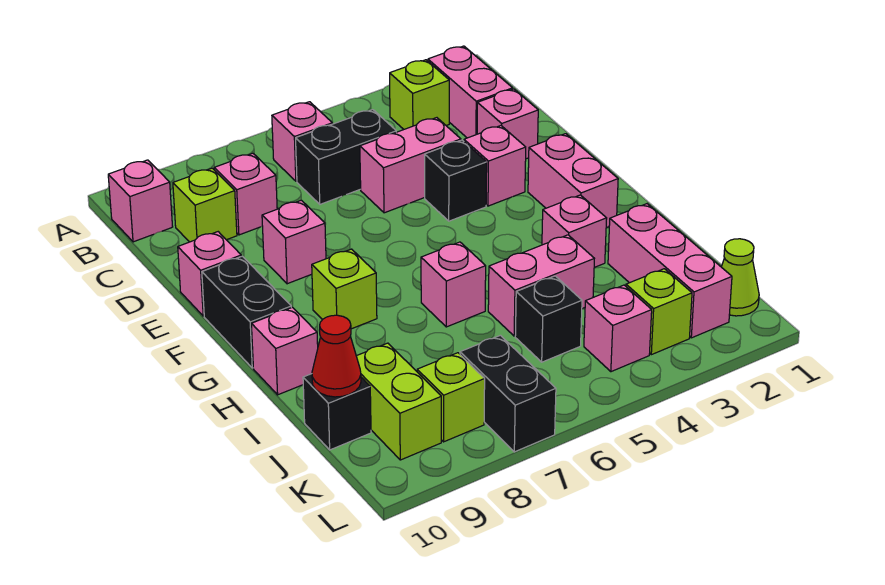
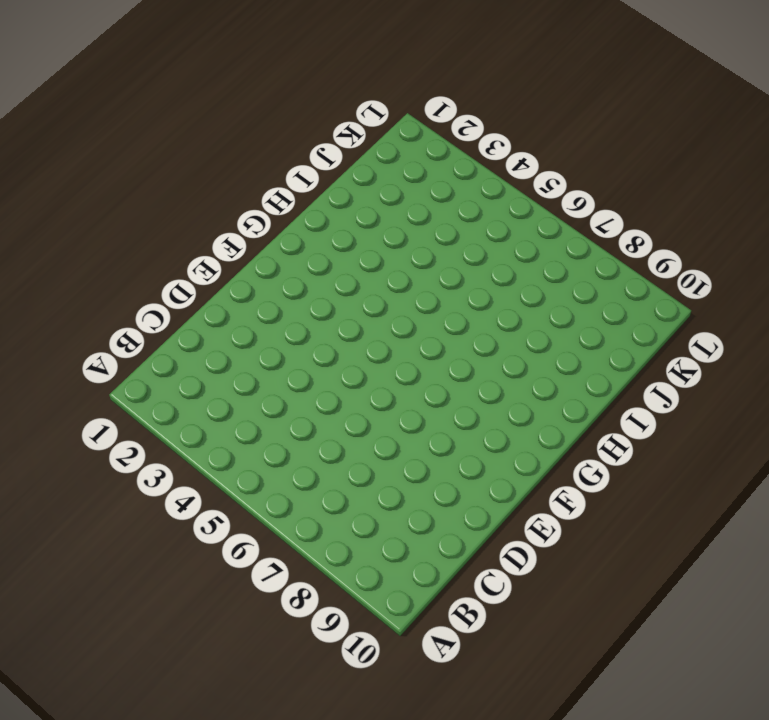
none -> pink brick B2:C2 level 1
none -> lime brick B3 level 1
none -> pink brick B6 level 1
none -> pink brick B10 level 1

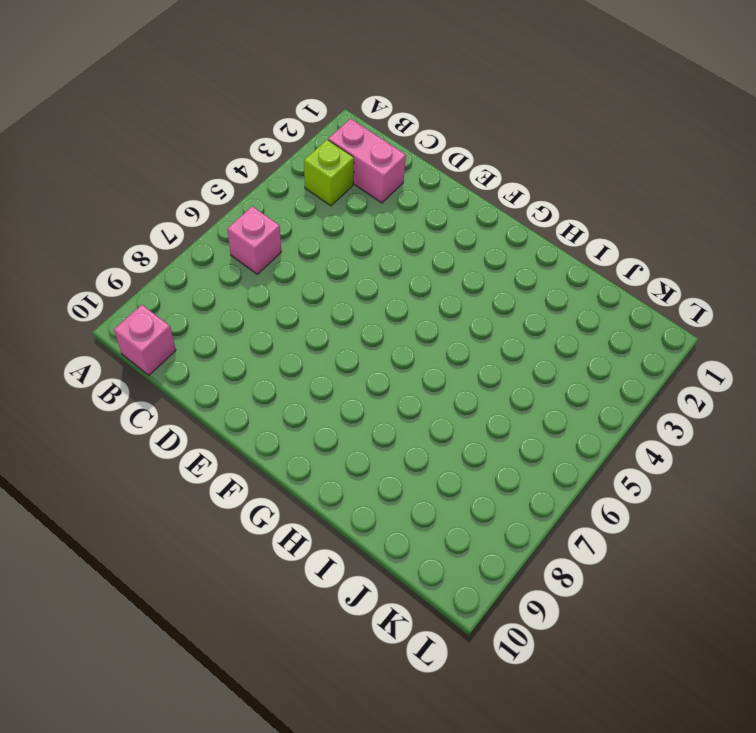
none -> black brick C5:C6 level 1
none -> pink brick C8 level 1
none -> lime brick C9 level 1
none -> pink brick D2 level 1

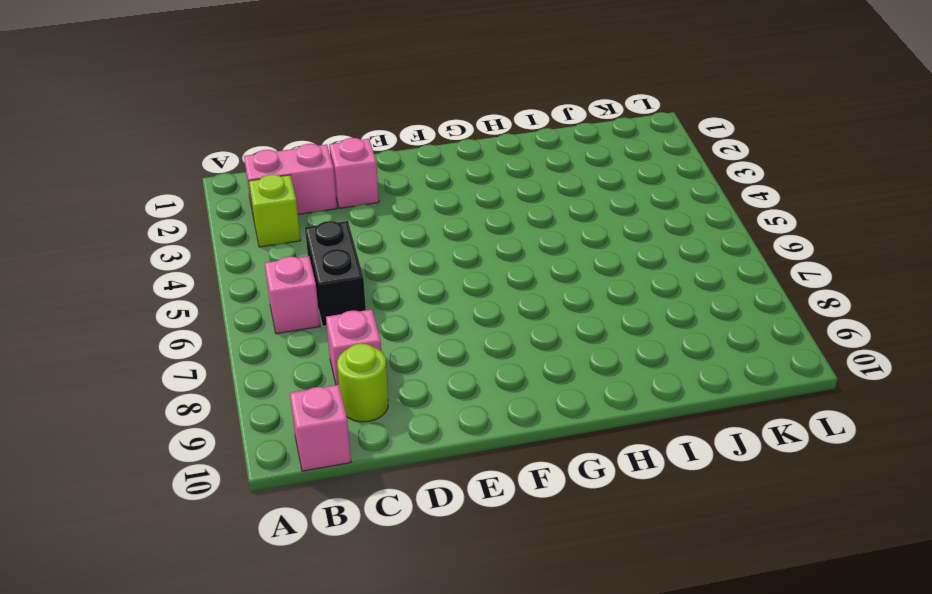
lime round brick C9 level 1 -> lime brick C9 level 1
none -> pink brick D4:D5 level 1
none -> pink brick E3 level 1
none -> black brick E4 level 1
none -> pink brick E8 level 1

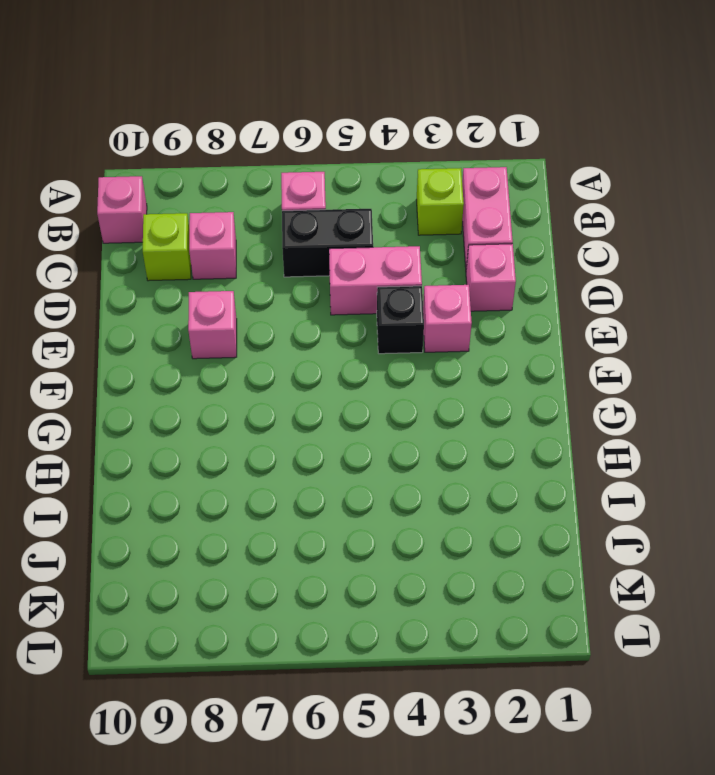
none -> pink brick E10 level 1
none -> pink brick F2:G2 level 1
none -> black brick F10:G10 level 1
none -> lime brick G8 level 1

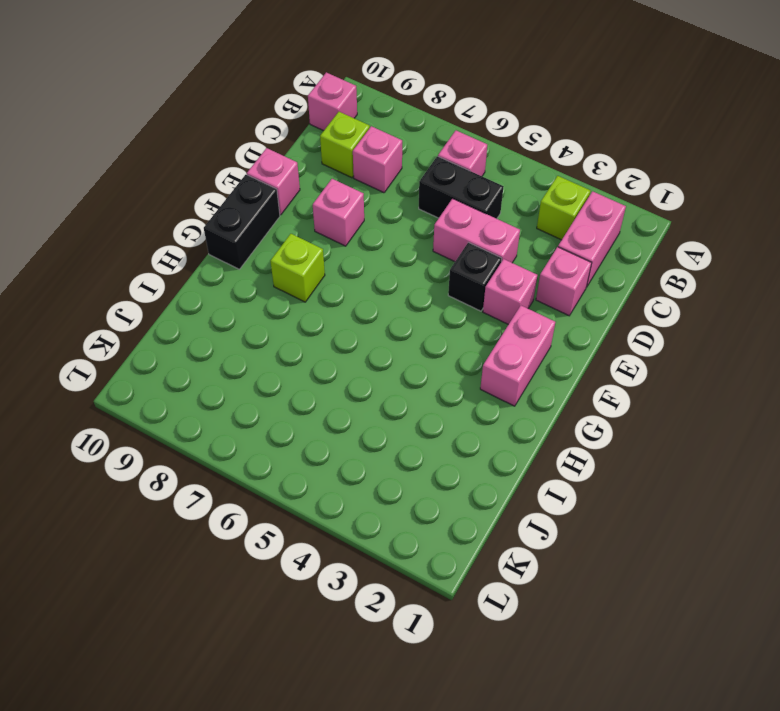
none -> pink brick H3 level 1
none -> pink brick H6 level 1
none -> pink brick H10 level 1
none -> pink brick I2:K2 level 1

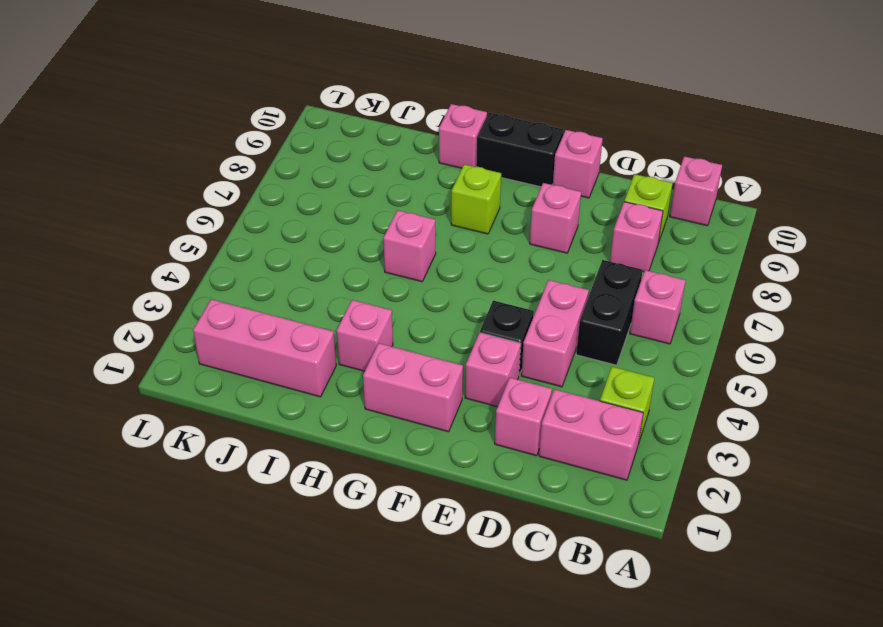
none -> pink brick I4:I5 level 1
none -> black brick J5 level 1
none -> lime brick J9:K9 level 1
none -> black brick J10 level 1

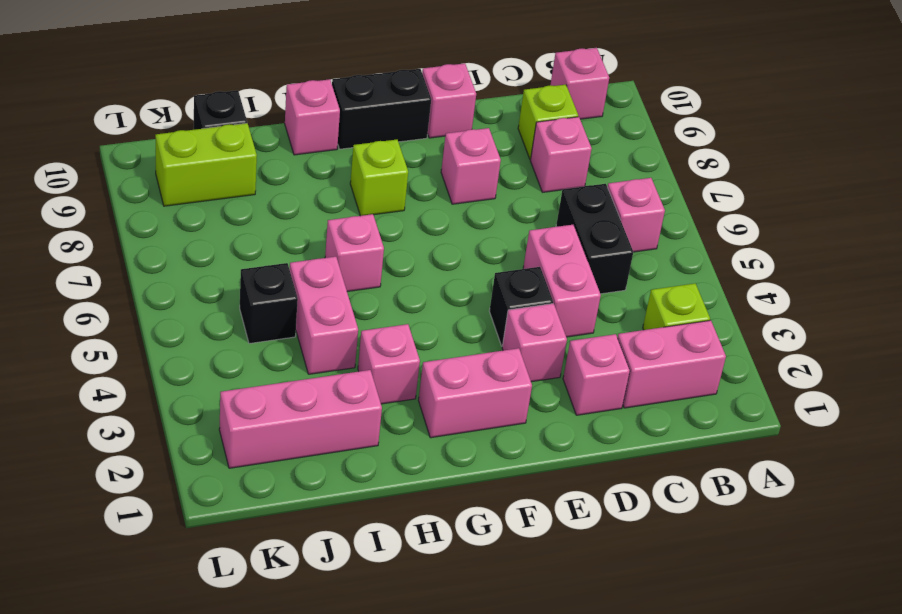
none -> lime cone K1 level 1
none -> lime brick K3 level 1
none -> pink brick K4 level 1
none -> black brick K7:L7 level 1

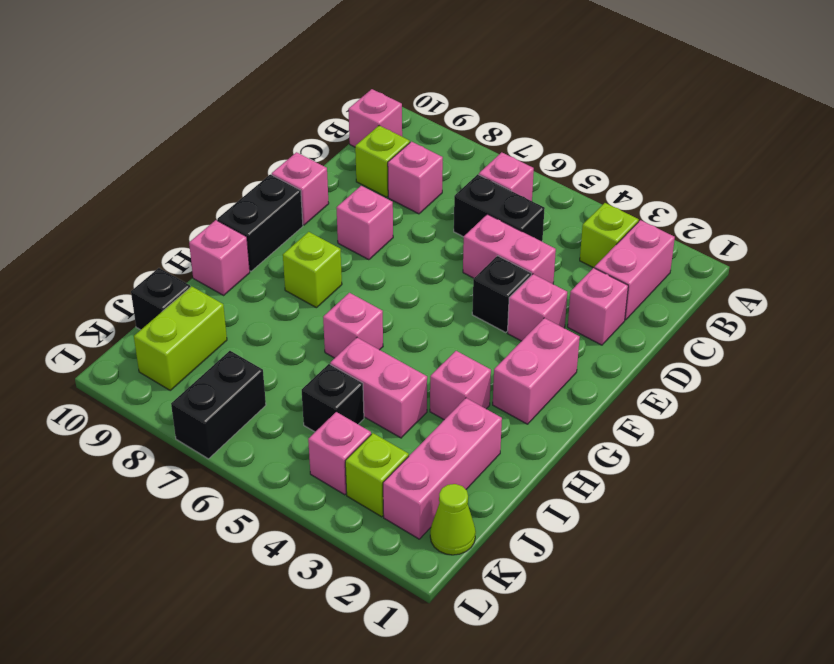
none -> lime brick K8 level 1
none -> red cone J10 level 2

